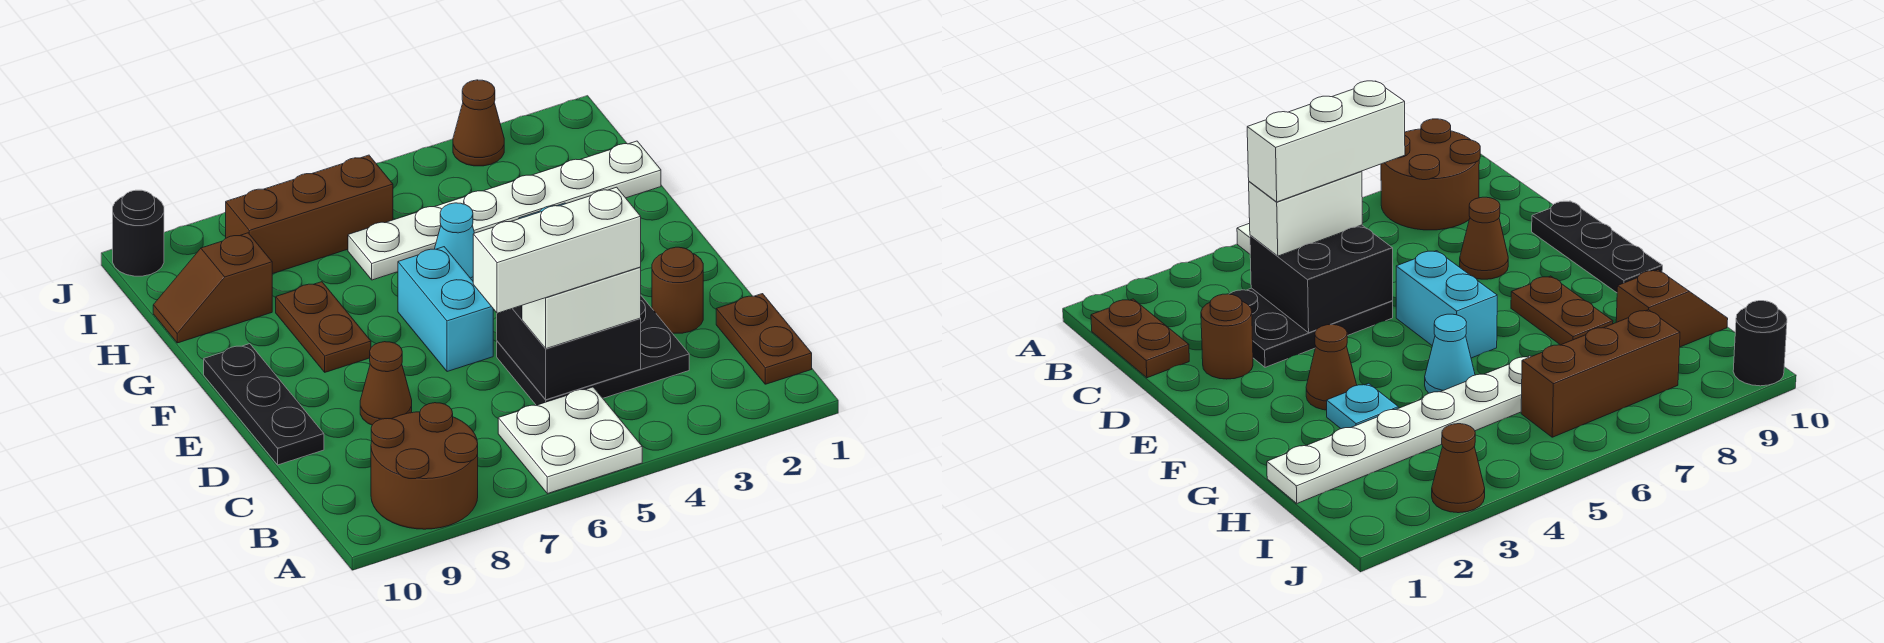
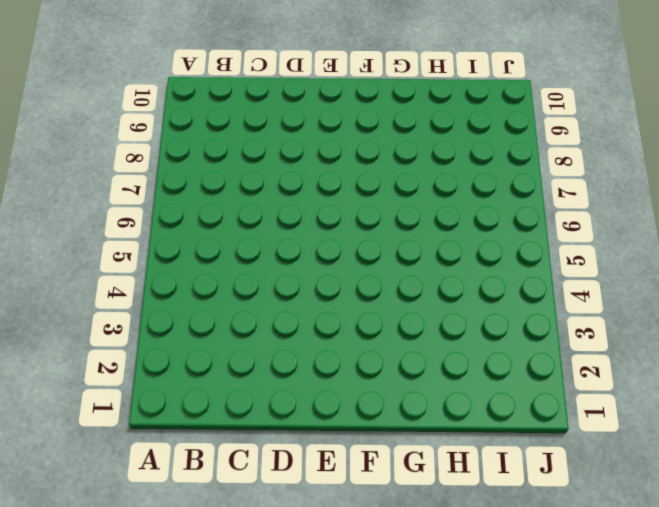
none -> white plate A5:B6 level 1
none -> brown round brick A8:B9 level 1
none -> brown plate B1:C1 level 1

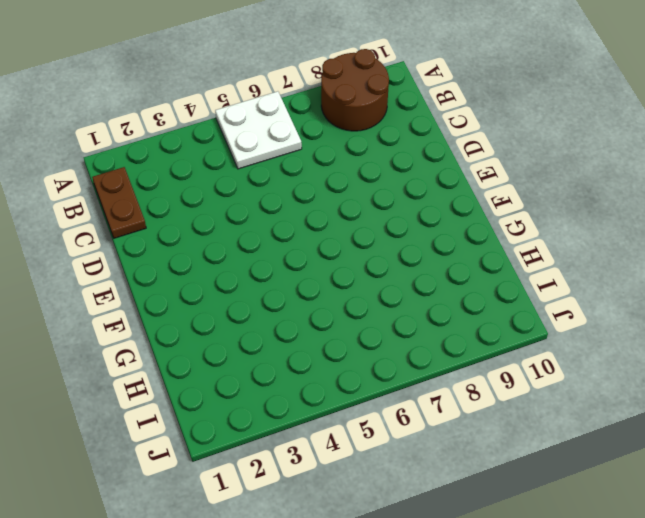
none -> black plate C3:D5 level 1
none -> brown round brick D2 level 1
none -> brown cone D8 level 1

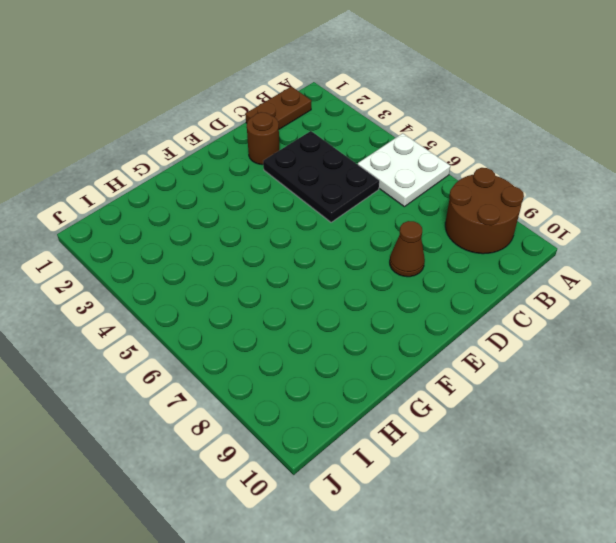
none -> black plate D10:F10 level 1
none -> cyan brick E6:F6 level 1
none -> brown cone F3 level 1

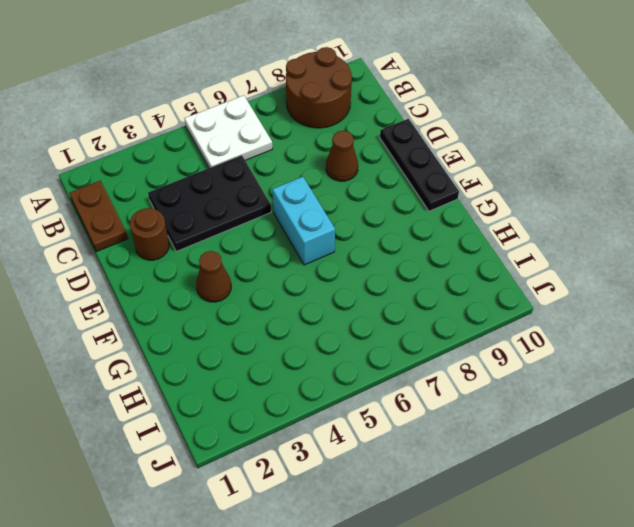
none -> brown plate F8:G8 level 1
none -> cyan plate G3 level 1
none -> cyan cone G5 level 1

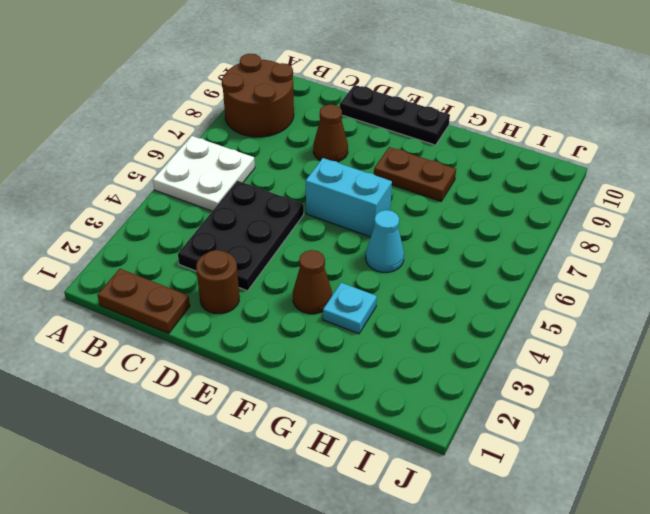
none -> white plate H1:H6 level 1
none -> brown slope H9:H10 level 1 top 9
none -> brown brick I6:I8 level 1

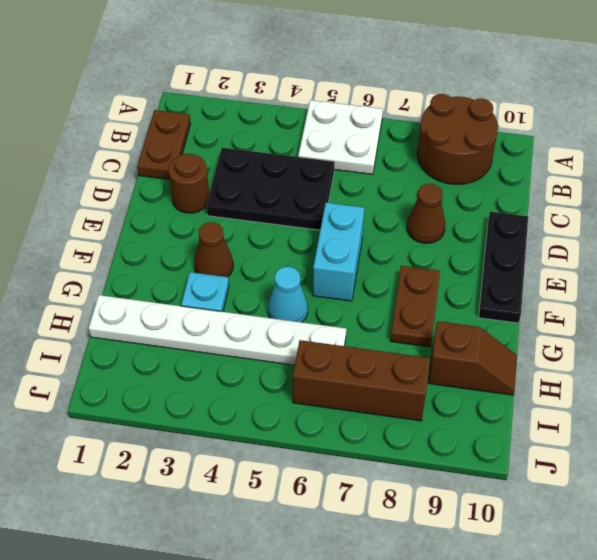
none -> brown cone J3 level 1
none -> black round brick J10 level 1
none -> black brick C4:D5 level 2

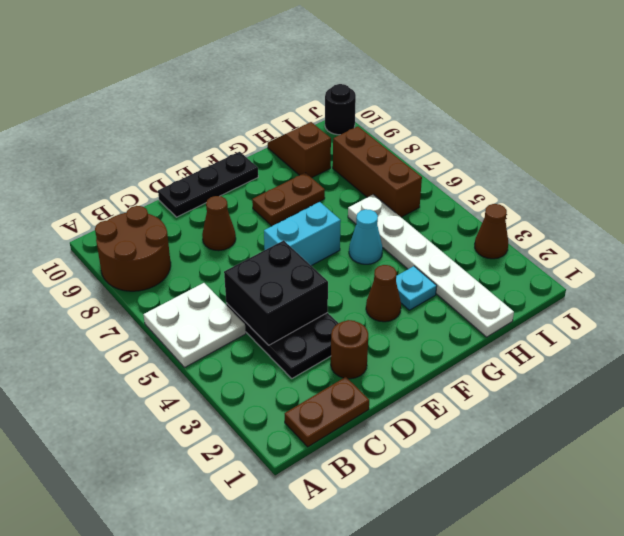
none -> white brick C4:C5 level 3
none -> white brick C4:C6 level 4

